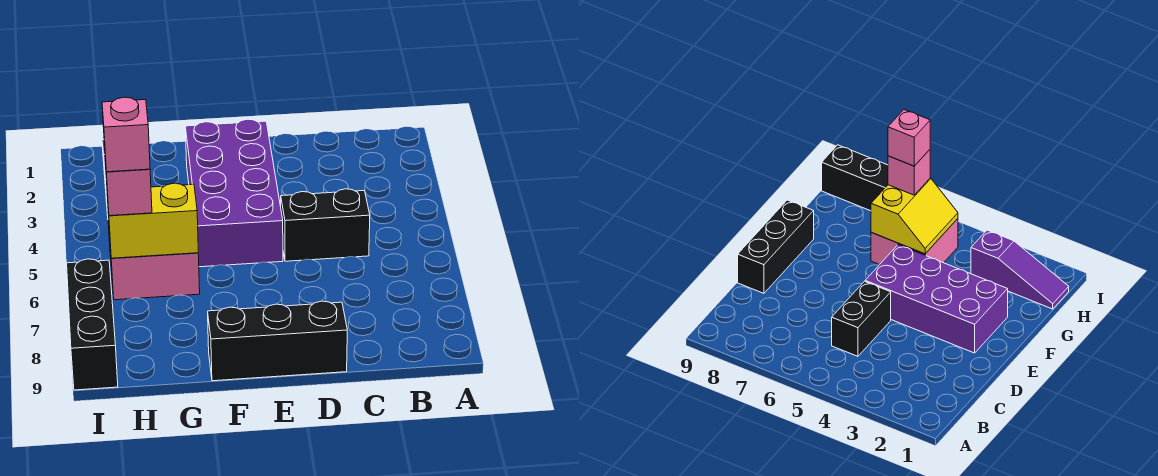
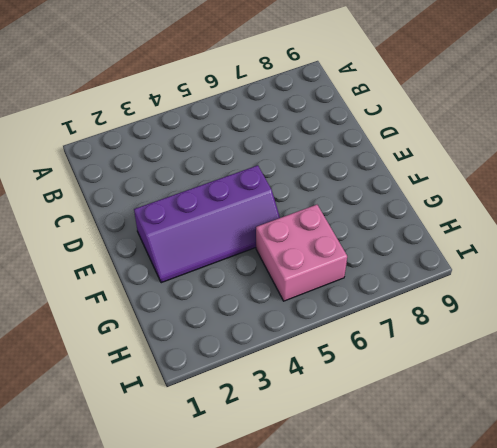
purple slope E2:F5 level 1 top E -> purple brick E2:F5 level 1
none -> black brick C5:D5 level 1
none -> black brick D9:F9 level 1

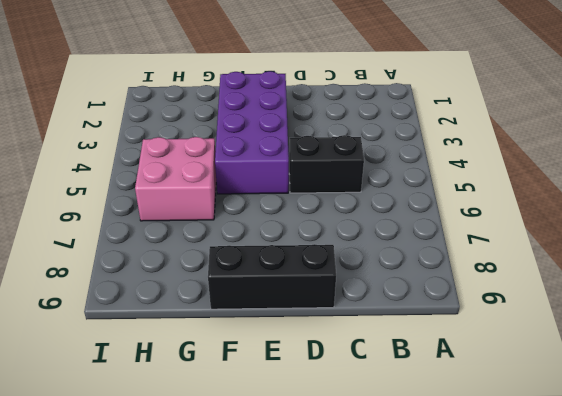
none -> purple slope H1:H3 level 1 top 3
none -> black brick I7:I9 level 1

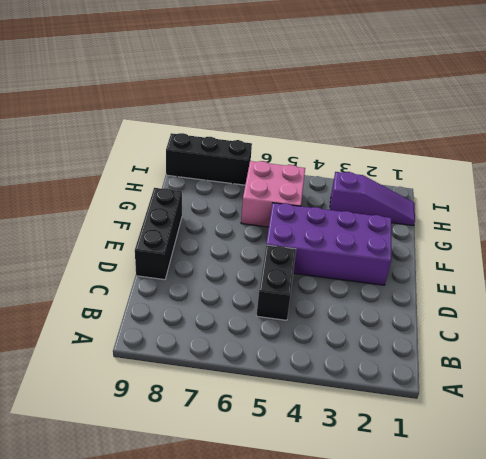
none -> yellow slope G5:H6 level 2 top 6
none -> pink brick H6 level 3

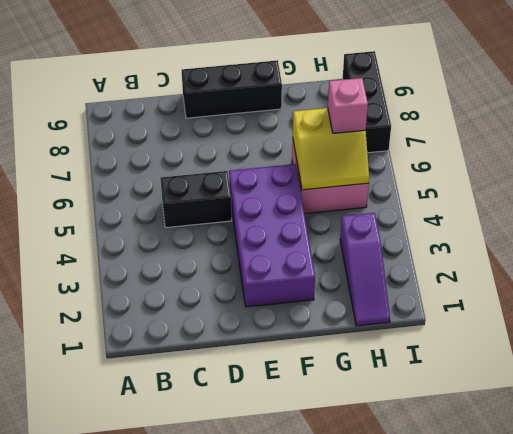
none -> pink brick H6 level 4

